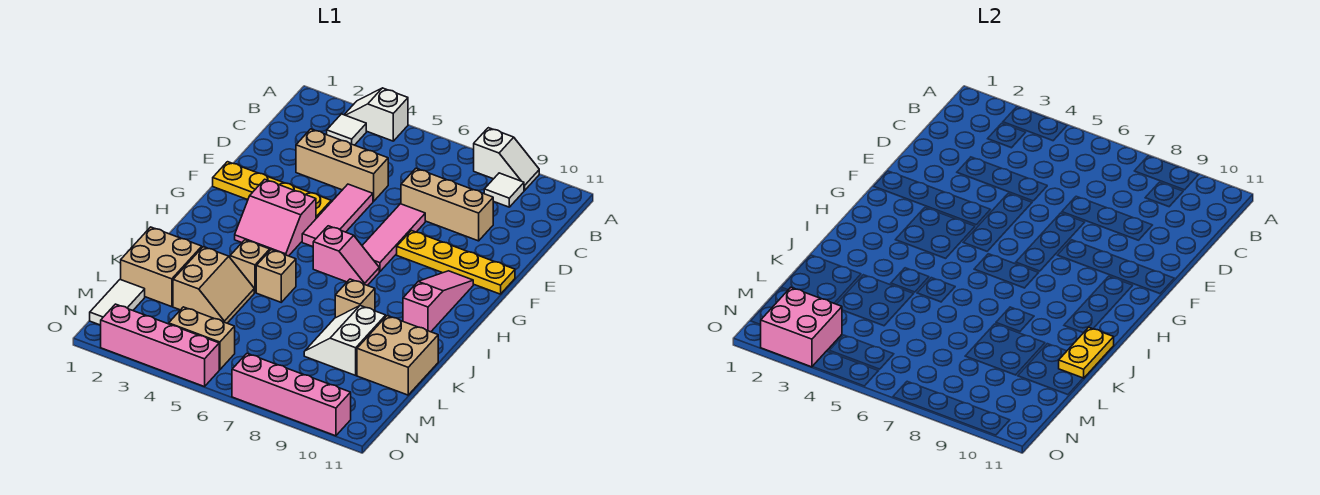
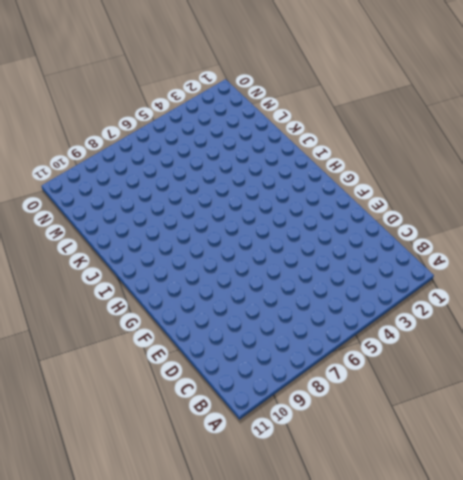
none -> white slope A3:A4 level 1 top 4
none -> white slope A8:A9 level 1 top 8
none -> white tile B3 level 1

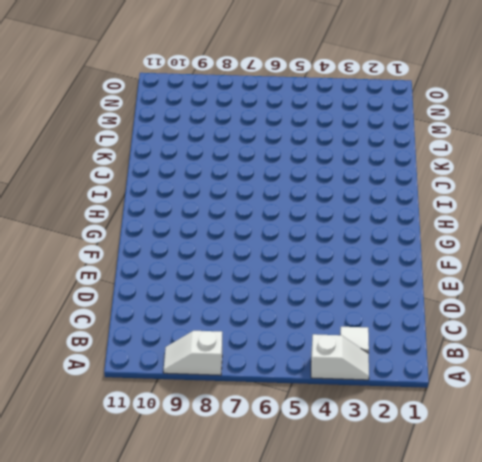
none -> white tile B9 level 1
none -> tan brick D3:D5 level 1
none -> tan brick D7:D9 level 1

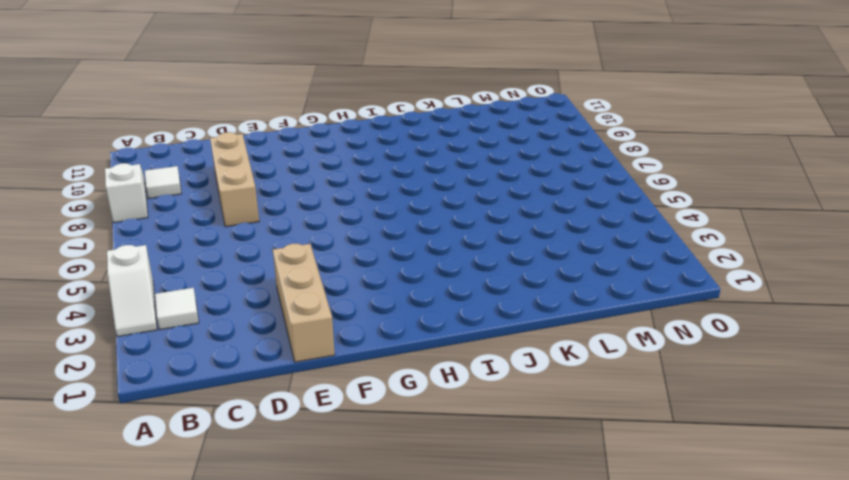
tan brick E1:E3 level 1 -> tan brick D3:D5 level 1
none -> pink tile E5:G5 level 1
none -> pink tile E7:G7 level 1
none -> yellow plate F1:F4 level 1

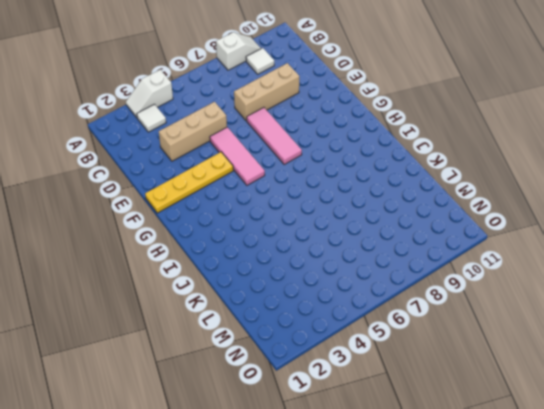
none -> yellow plate F8:F11 level 1
none -> pink slope G3:H4 level 1 top G
none -> pink slope G10:I10 level 1 top I

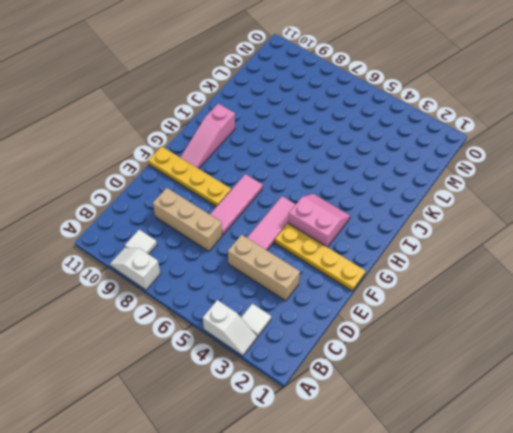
none -> pink slope H6:H7 level 1 top 6
none -> tan brick J4 level 1
none -> tan brick J5 level 1

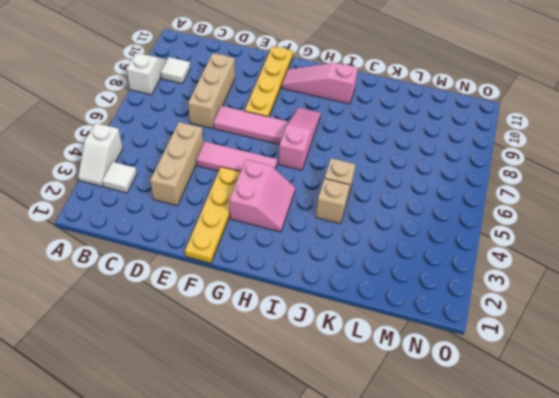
pink slope H6:H8 level 1 top 6 -> pink slope H6:H7 level 1 top 6
none -> tan brick J8 level 1
none -> tan brick K1:L2 level 1
none -> tan slope K3:L4 level 1 top 3

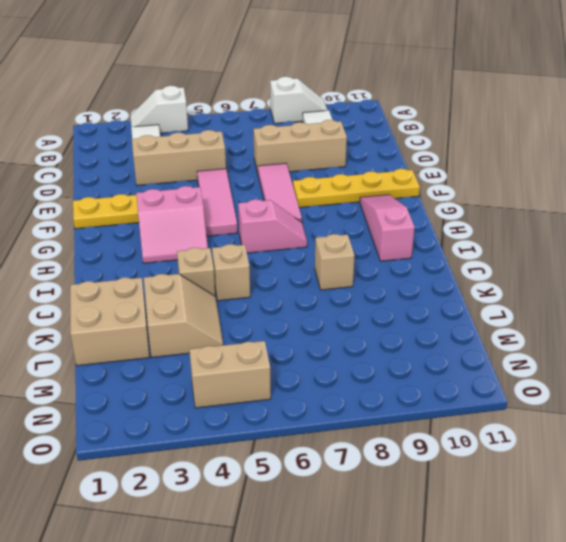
none -> white slope K8:L9 level 1 top 9
none -> tan brick K10:L11 level 1
none -> white tile M1:N1 level 1

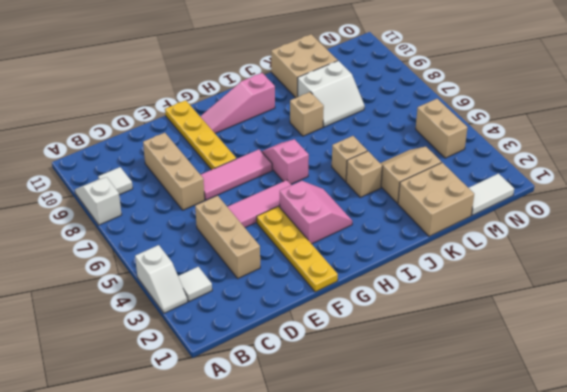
none -> pink brick O2:O5 level 1
none -> pink brick O7:O10 level 1
none -> yellow plate J11:K11 level 2

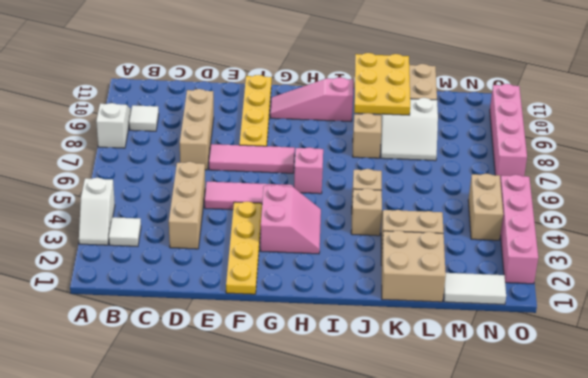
yellow plate J9:K11 level 2 -> yellow plate J11:K11 level 2
none -> pink brick N2:O3 level 2

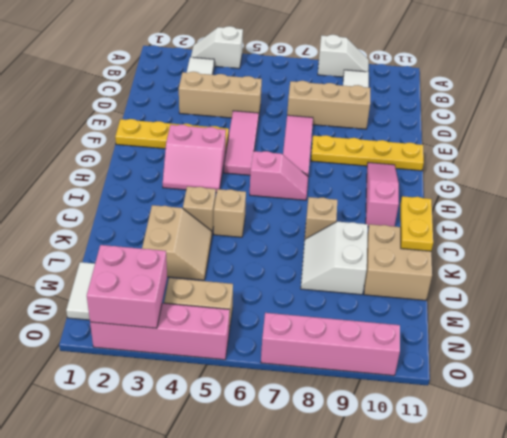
none -> tan brick K1:L2 level 1

